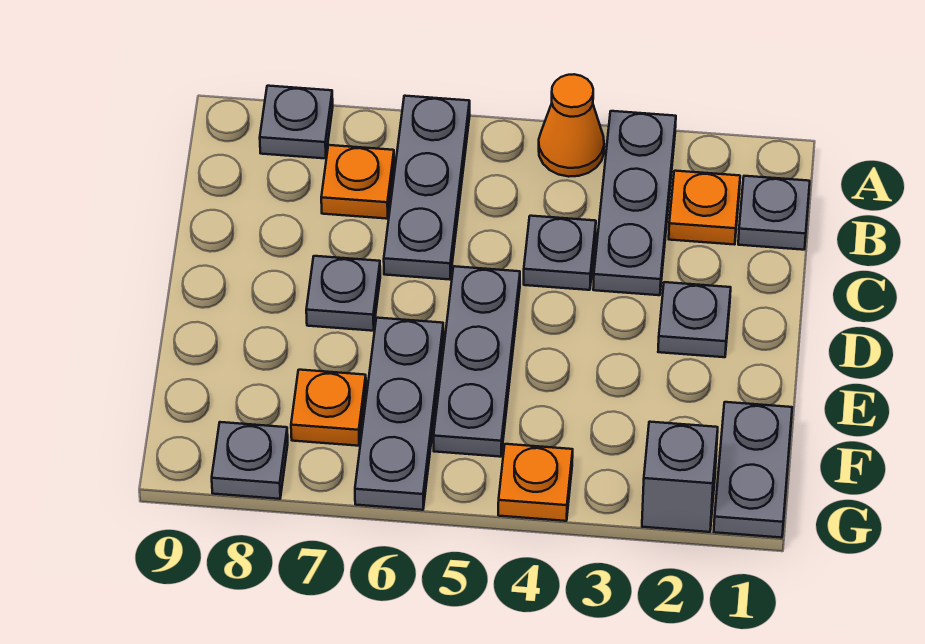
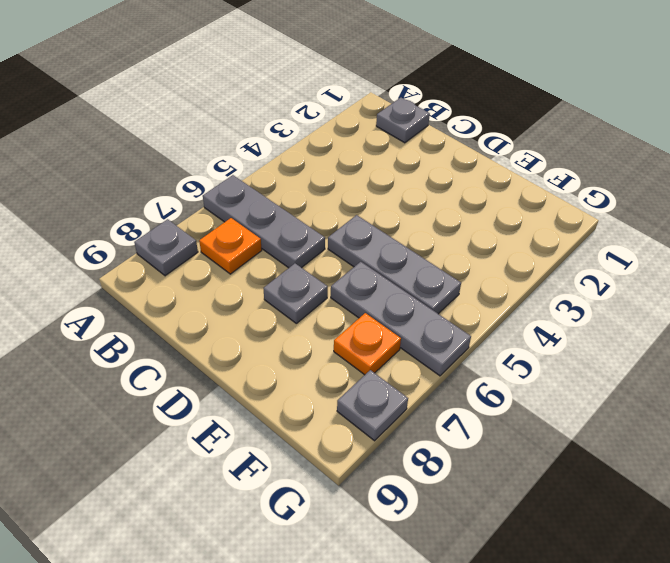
none -> grey plate A3:C3 level 1
none -> orange cone A4 level 1
none -> orange plate B2 level 1

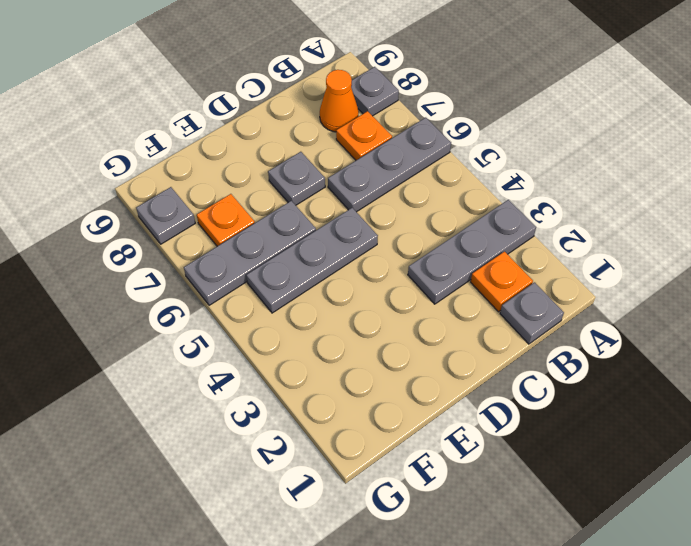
orange cone B8 level 1 -> orange cone A4 level 1
none -> grey plate C4 level 1
none -> grey plate D2 level 1
none -> grey plate F1:G1 level 1

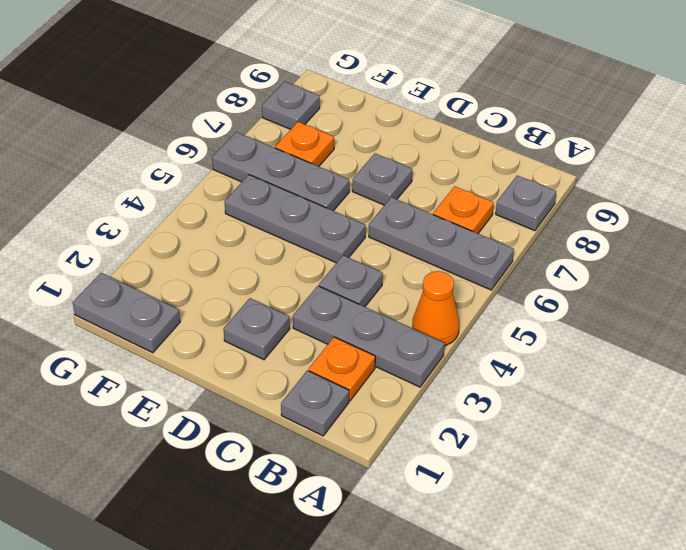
none -> grey brick G2 level 1
none -> orange plate G4 level 1

